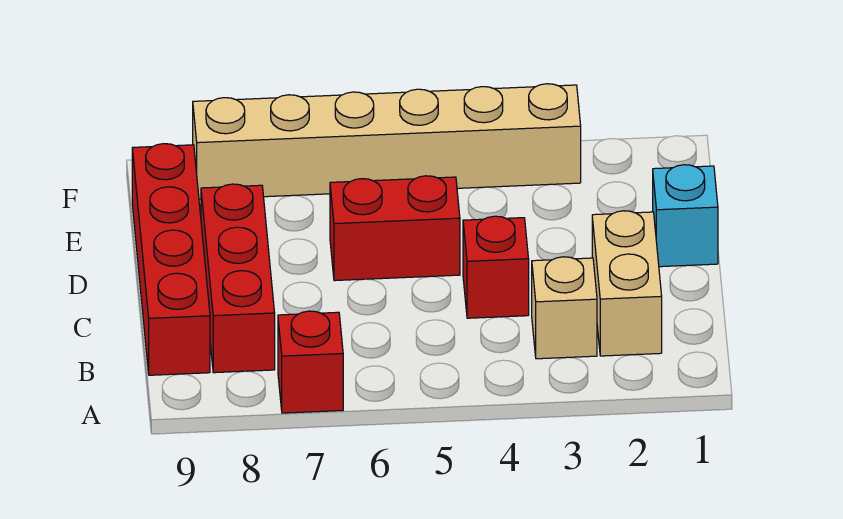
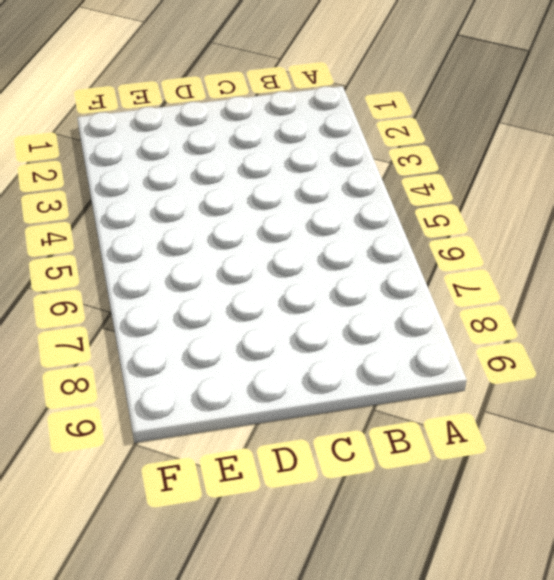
none -> red brick A7 level 1
none -> tan brick B2:C2 level 1

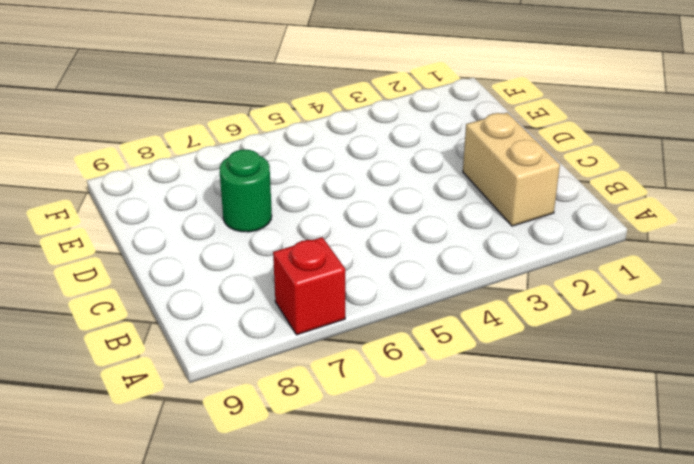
green round brick D7 level 1 -> none
none -> tan brick B3 level 1
none -> red brick B8:D8 level 1

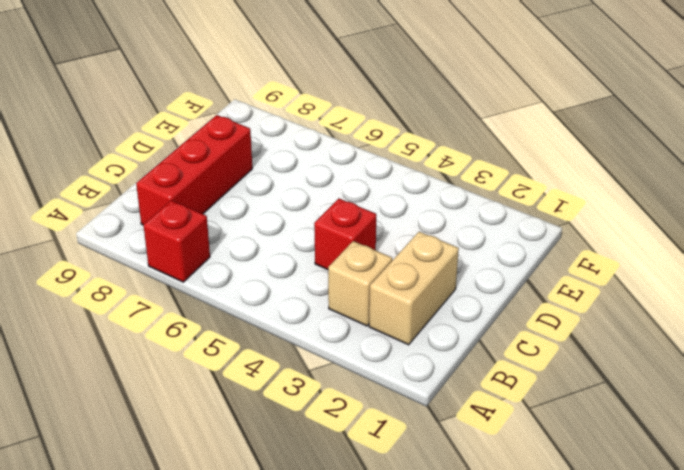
none -> red brick B9:E9 level 1
none -> cyan brick D1 level 1

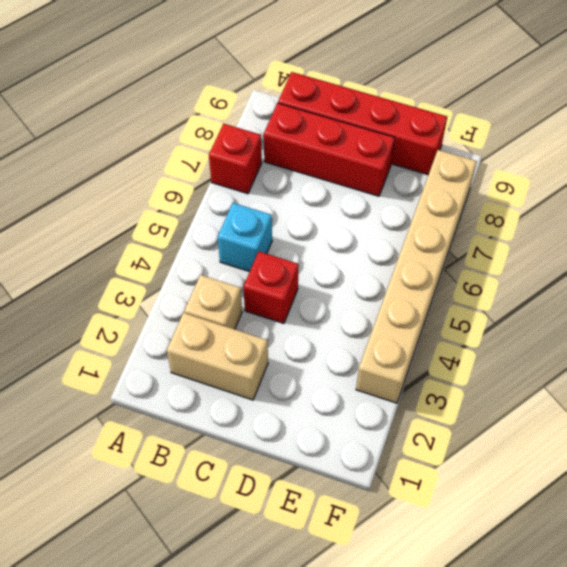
cyan brick B5 level 1 -> cyan brick D1 level 1
none -> red brick D5:D6 level 1

